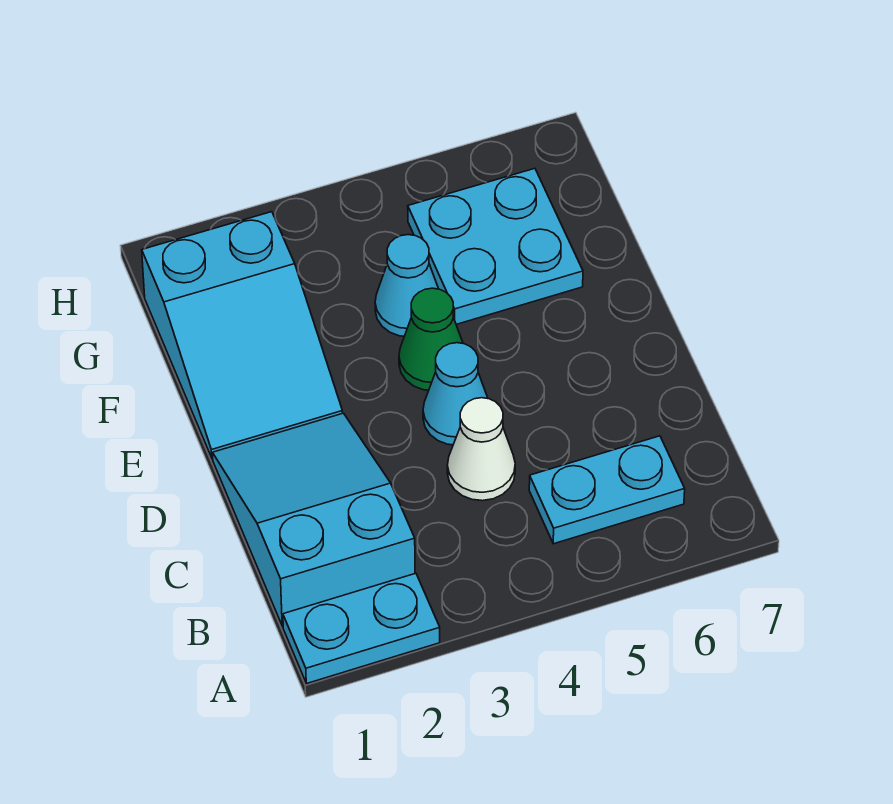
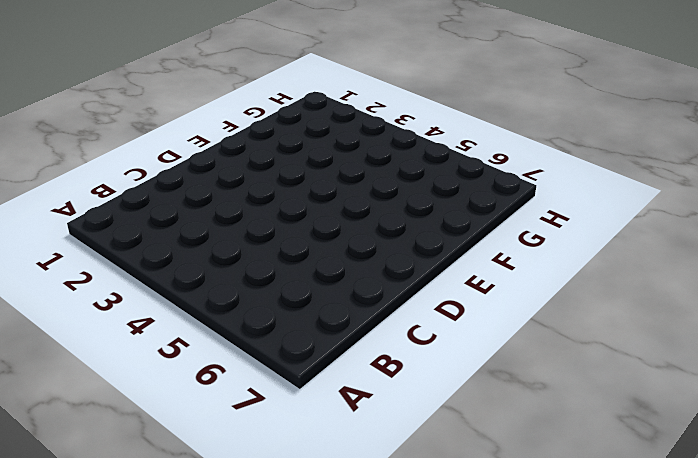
none -> cyan plate A1:A2 level 1
none -> cyan slope B1:D2 level 1 top B

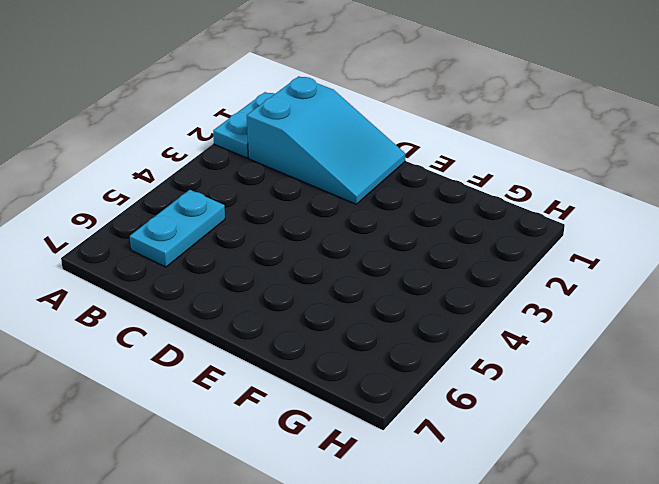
none -> white cone C4 level 1
none -> cyan cone D4 level 1

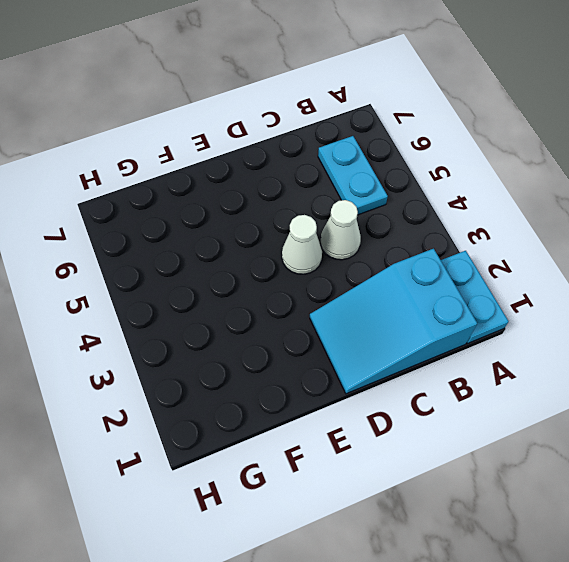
white cone D4 level 1 -> cyan cone D4 level 1
none -> cyan slope E1:G2 level 1 top G
none -> green cone E4 level 1

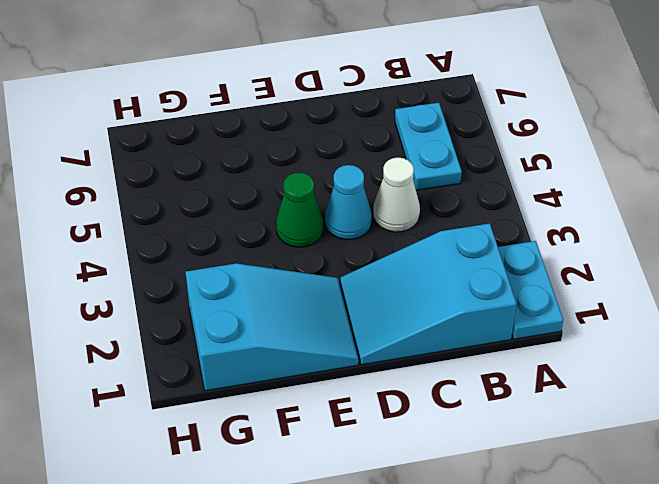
none -> cyan cone F4 level 1
none -> cyan plate F5:G6 level 1

